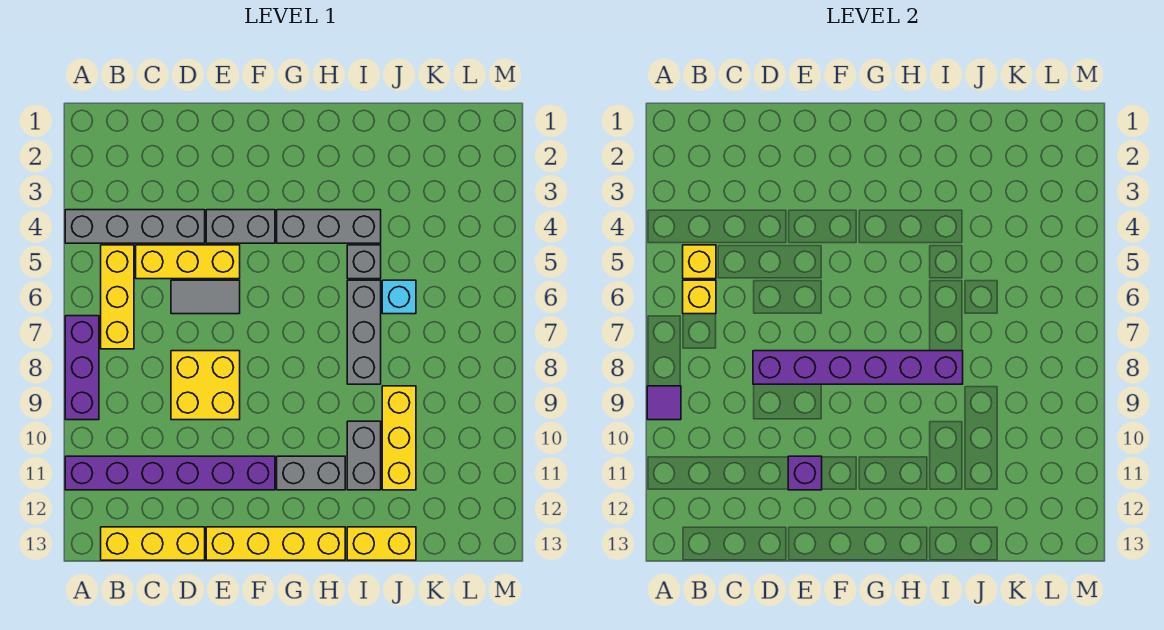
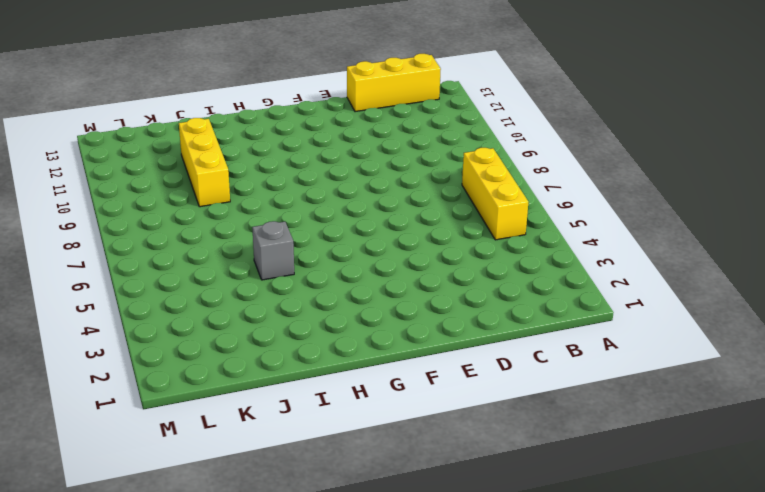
none -> grey brick A4:D4 level 1
none -> purple brick A7:A9 level 1
none -> purple brick A11:F11 level 1

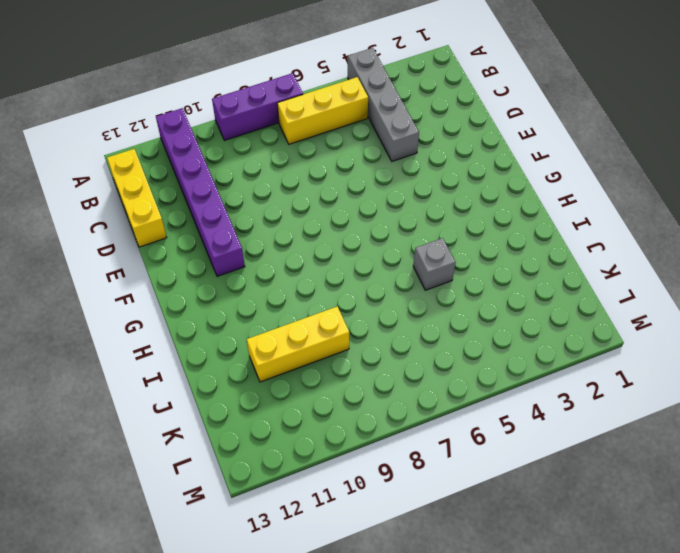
none -> yellow brick C5:E5 level 1
none -> grey tile D6:E6 level 1
none -> yellow brick D8:E9 level 1

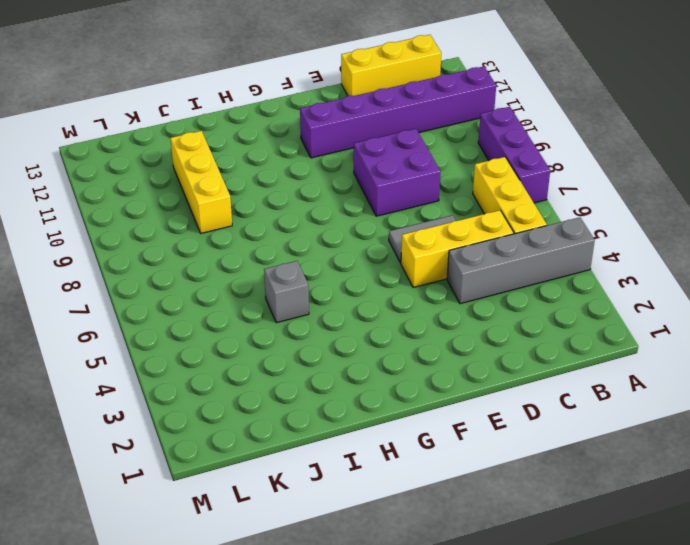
purple brick D8:E9 level 1 -> yellow brick D8:E9 level 1
none -> grey brick E4:F4 level 1
none -> yellow brick E13:H13 level 1
none -> grey brick G4:I4 level 1

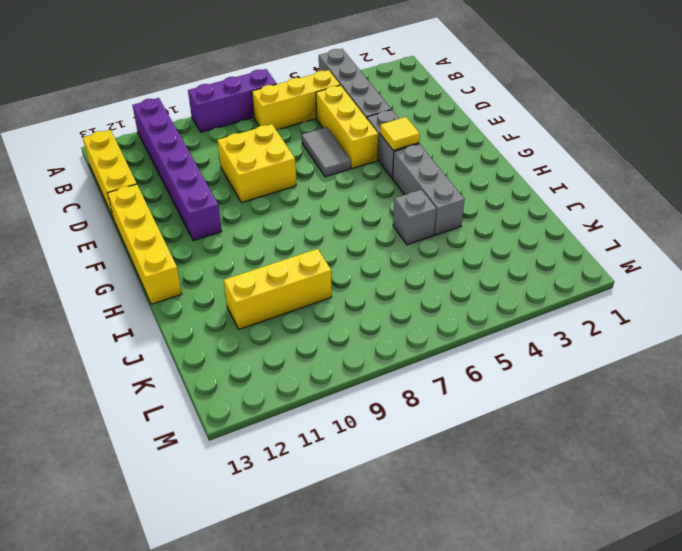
yellow tile F4 level 2 -> none
none -> grey brick G11:H11 level 1
none -> grey brick I6:I8 level 1
none -> grey brick I10:I11 level 1

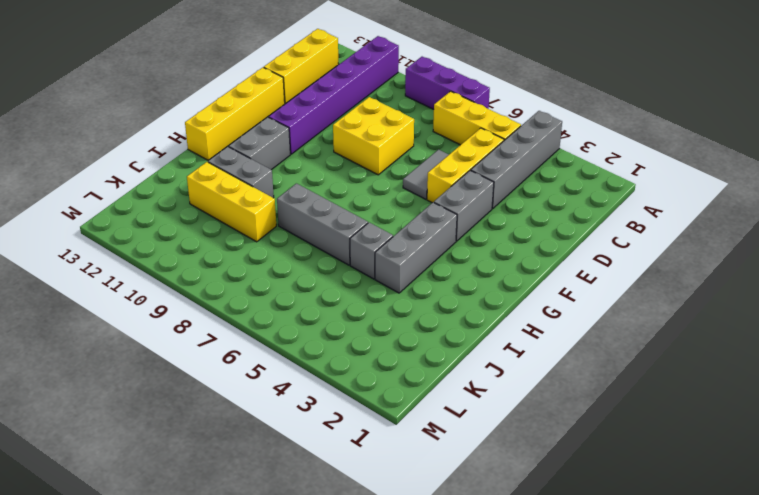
none -> yellow brick I13:J13 level 1
none -> cyan brick J6 level 1
none -> purple tile A9 level 2

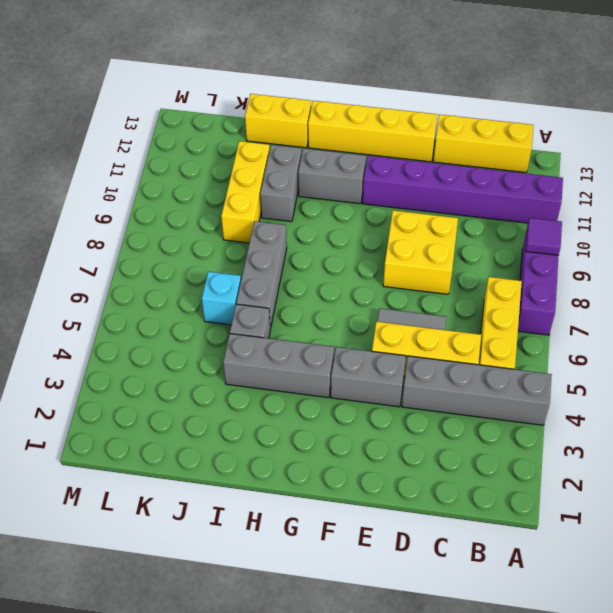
none -> yellow brick B5 level 2
none -> yellow brick B6 level 2
none -> purple brick D8:I8 level 2

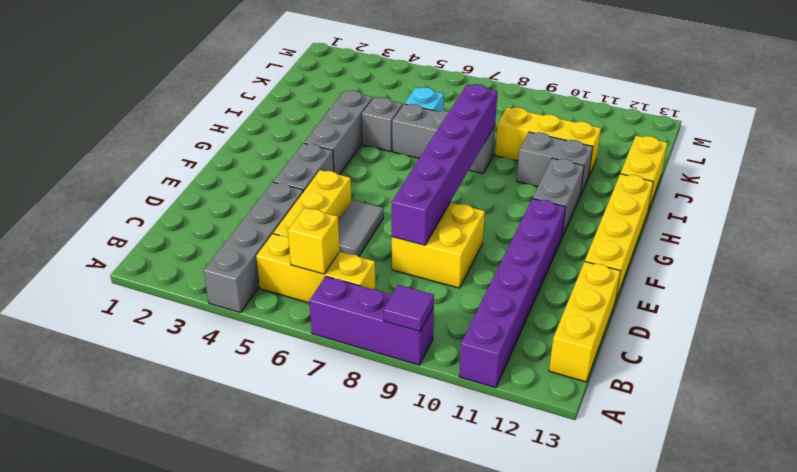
none -> yellow brick B5 level 2
none -> purple brick E11 level 2

